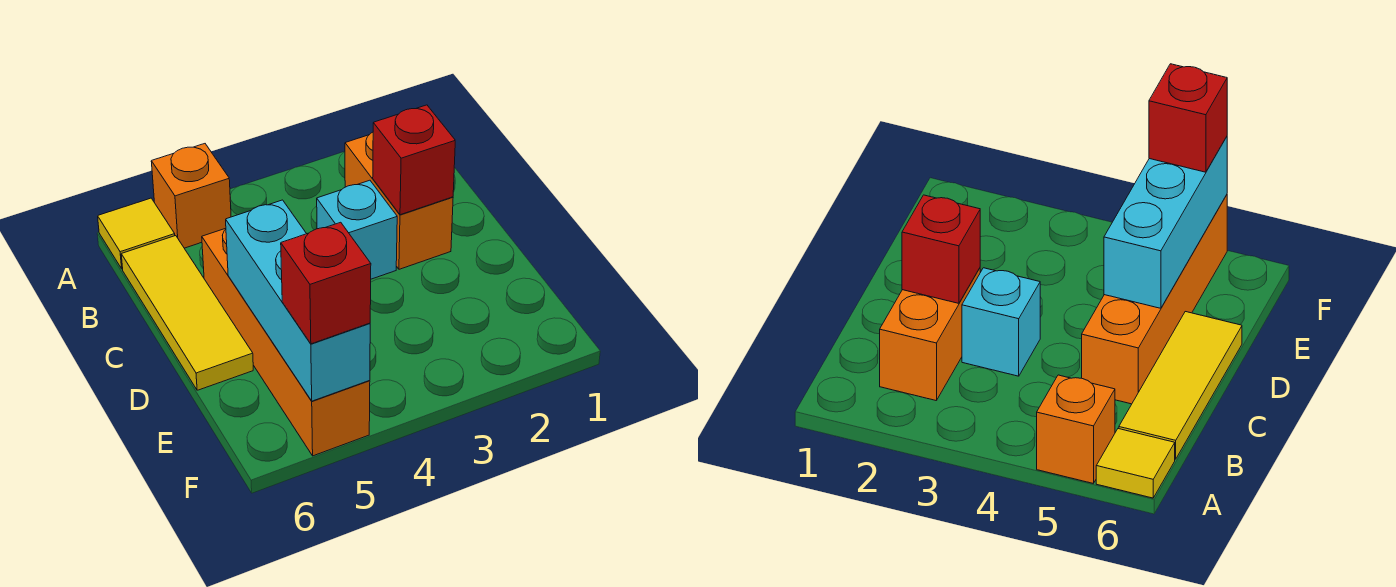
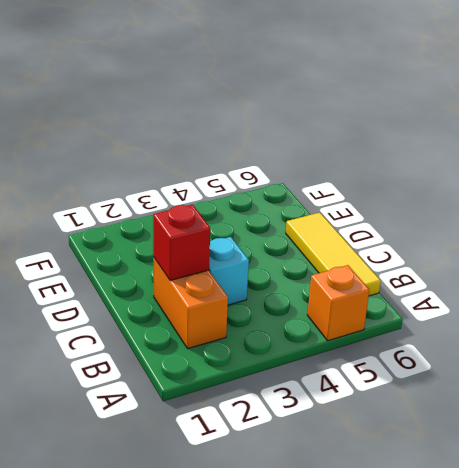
none -> yellow tile A6 level 1
none -> orange brick C5:F5 level 1

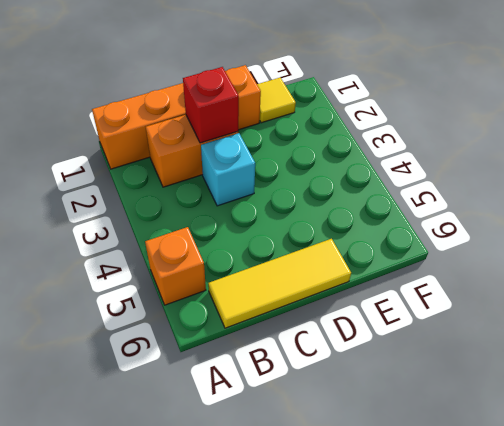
orange brick A1:D1 level 1 -> orange brick C5:F5 level 1
yellow tile E1 level 1 -> yellow tile A6 level 1
none -> cyan brick D5:F5 level 2
none -> red brick F5 level 3

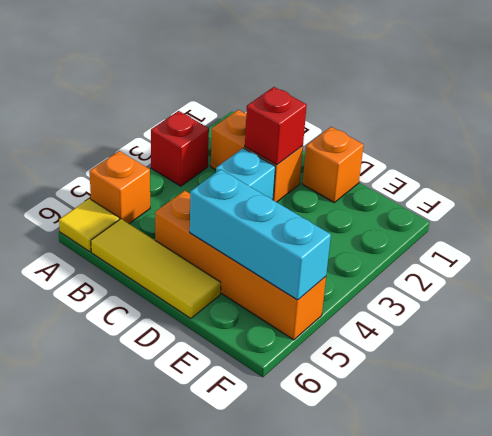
red brick A3 level 1 -> red brick F5 level 3
orange brick D1 level 1 -> none

